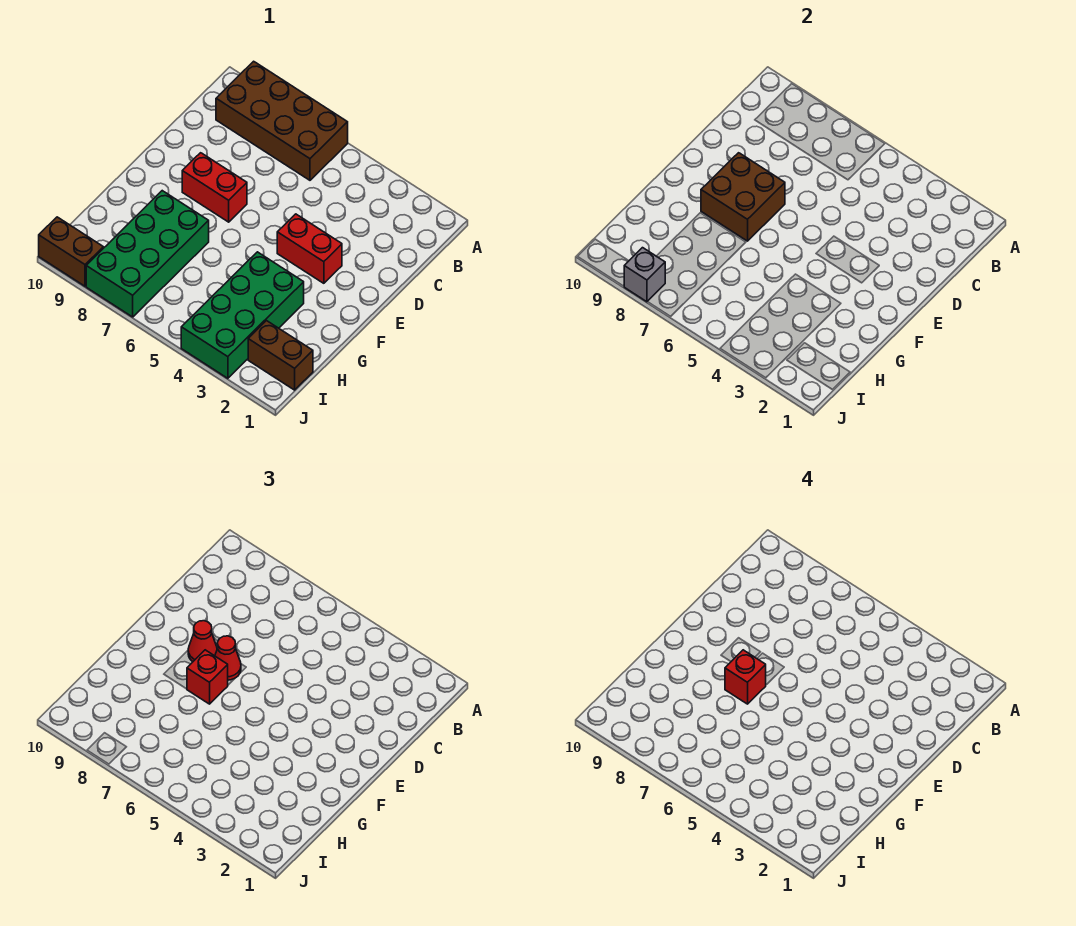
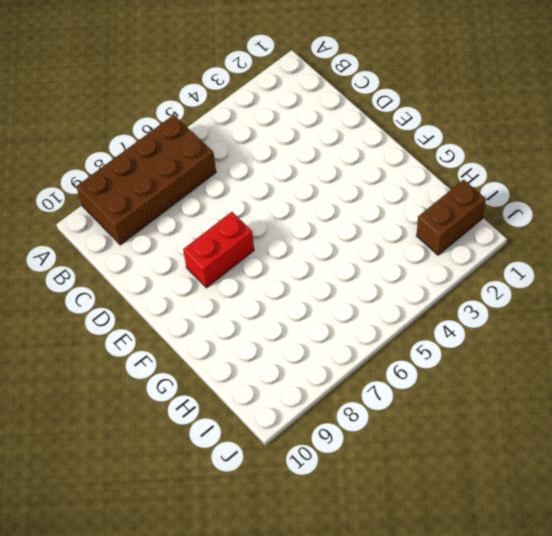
none -> red brick E3:E4 level 1
none -> green brick G3:J4 level 1
none -> green brick G7:J8 level 1

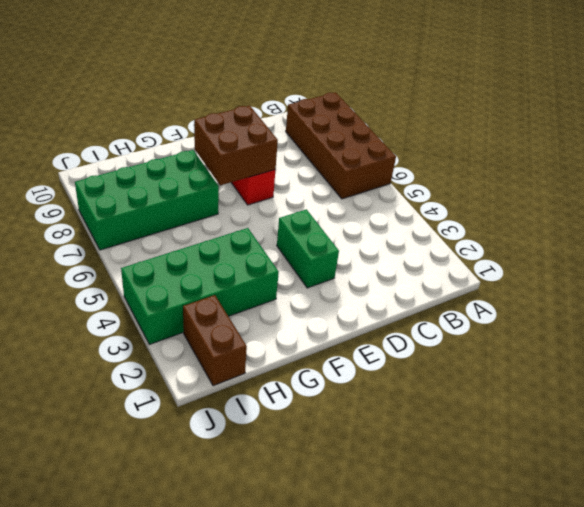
green brick E3:E4 level 1 -> red brick E3:E4 level 1
none -> brown brick J9:J10 level 1
none -> grey brick J8 level 2
none -> red cone E7 level 3

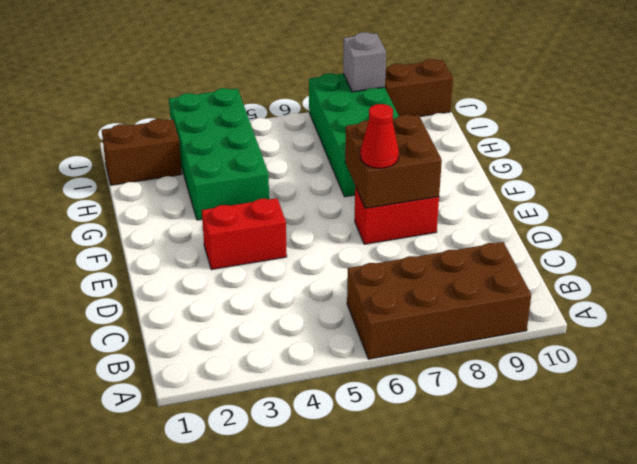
none -> red cone E8 level 3
none -> red brick F7 level 3
none -> red brick F7 level 4

